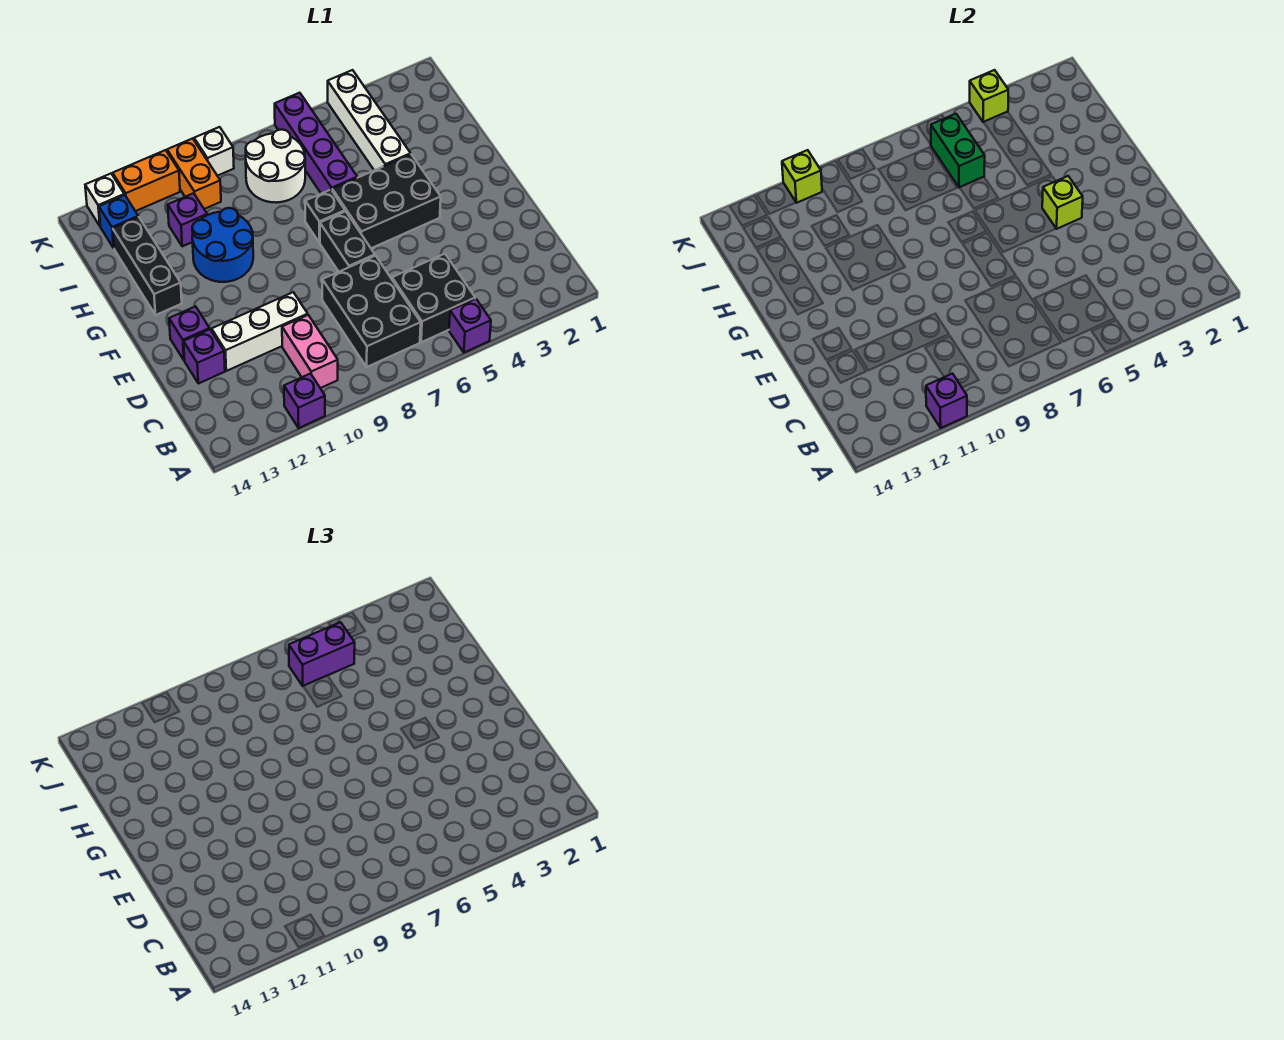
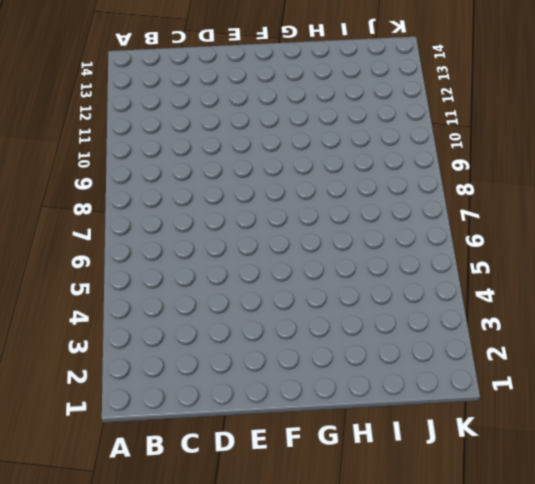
none -> purple brick A5 level 1
none -> purple brick A11 level 1
none -> black brick B5:C6 level 1

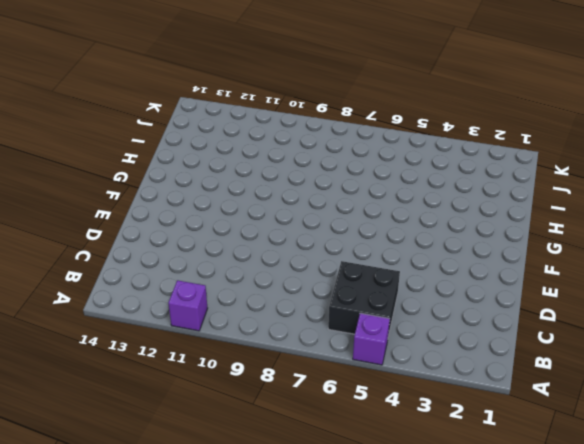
none -> black brick B7:D8 level 1
none -> pink brick B10:C10 level 1
none -> white brick D10:D12 level 1

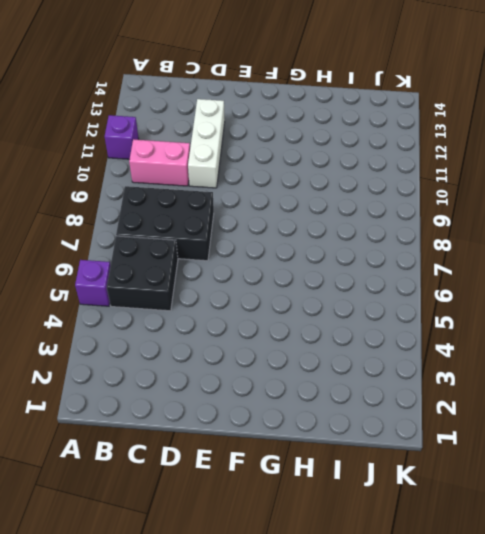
none -> purple brick D13 level 1
none -> black brick E7:F7 level 1
none -> purple brick E13 level 1

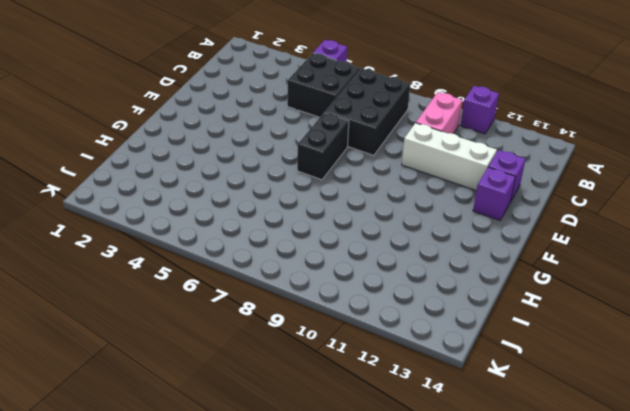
none -> black brick F4:G6 level 1
none -> black brick G7 level 1
none -> blue round brick G10:H11 level 1

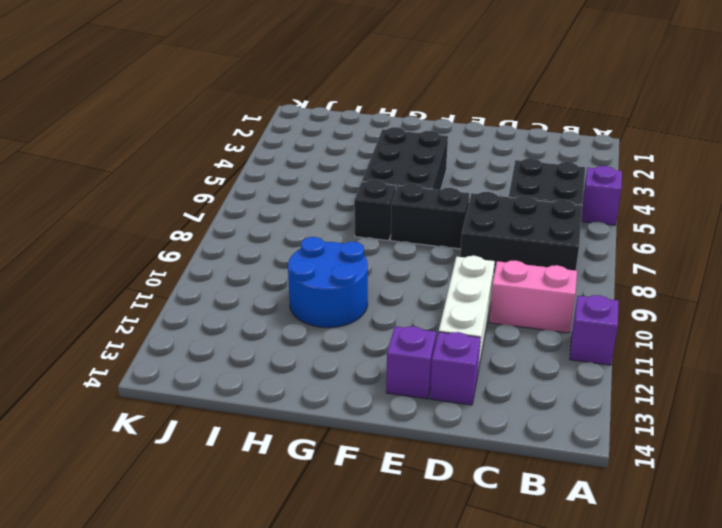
none -> black brick G13:I13 level 1
none -> white brick H4:K4 level 1
none -> purple brick H6:K6 level 1

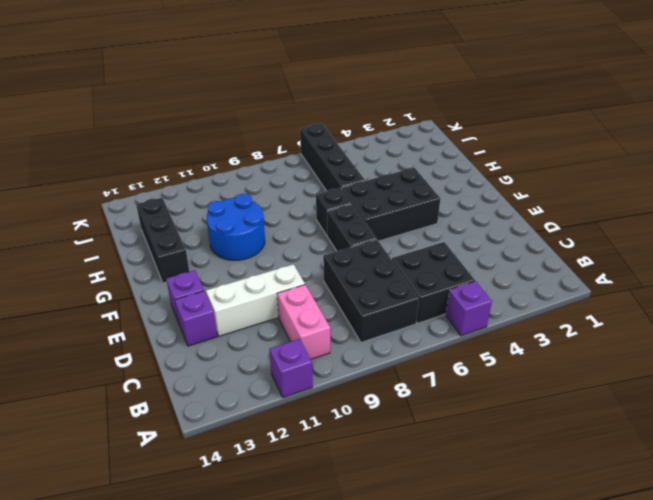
black brick H6:K6 level 1 -> purple brick H6:K6 level 1
none -> white brick H4:K4 level 1
none -> white round brick I7:J8 level 1
none -> purple brick I11 level 1

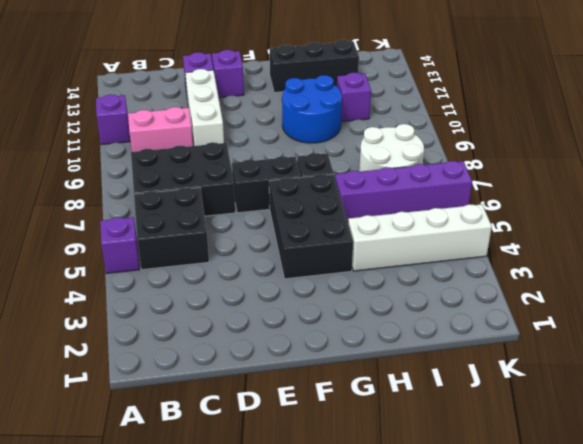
none -> orange brick J10:K10 level 1
none -> blue brick J13 level 1
none -> white brick K9 level 1

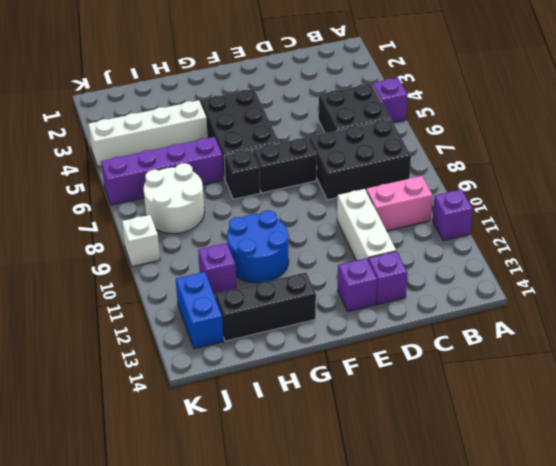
blue brick J12:J13 level 1 -> blue brick J13 level 1
none -> orange brick J10:K10 level 1
none -> orange brick K11:K12 level 1
none -> white brick K13 level 1

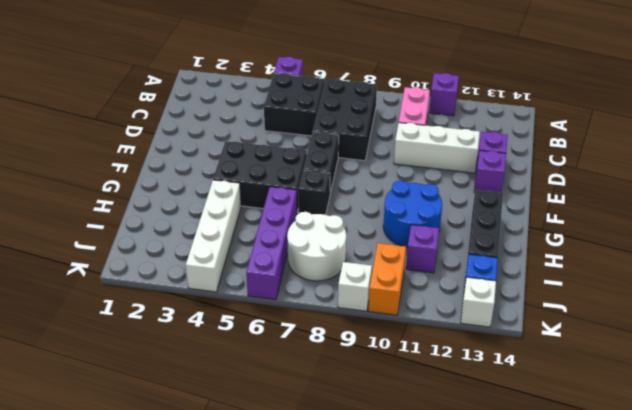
none -> orange brick K11:K12 level 1
none -> purple brick A11 level 2
none -> lime brick F4 level 2

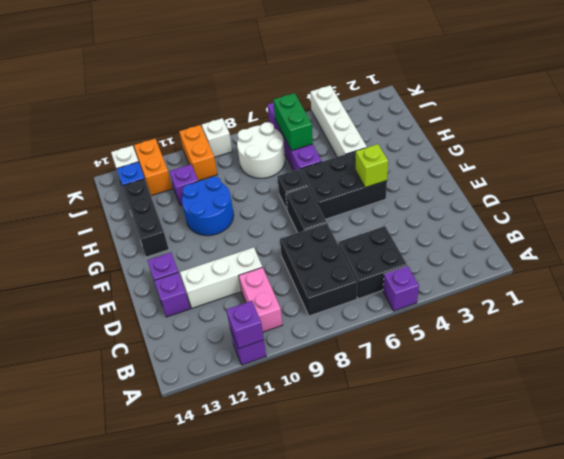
orange brick J12:K12 level 1 -> orange brick K11:K12 level 1
none -> lime brick K4 level 2
none -> lime brick K11 level 2
none -> purple brick J5:J6 level 3

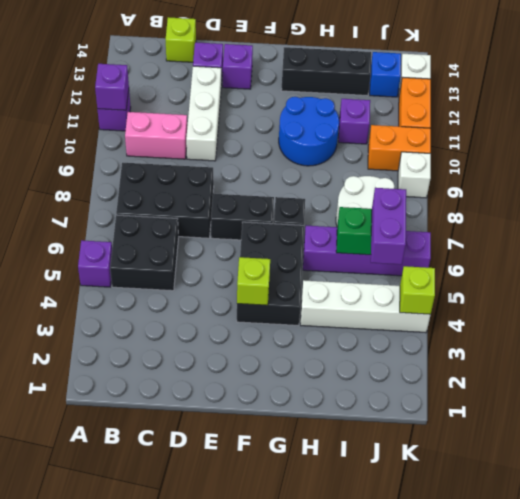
lime brick C14 level 1 -> lime brick K11 level 2

